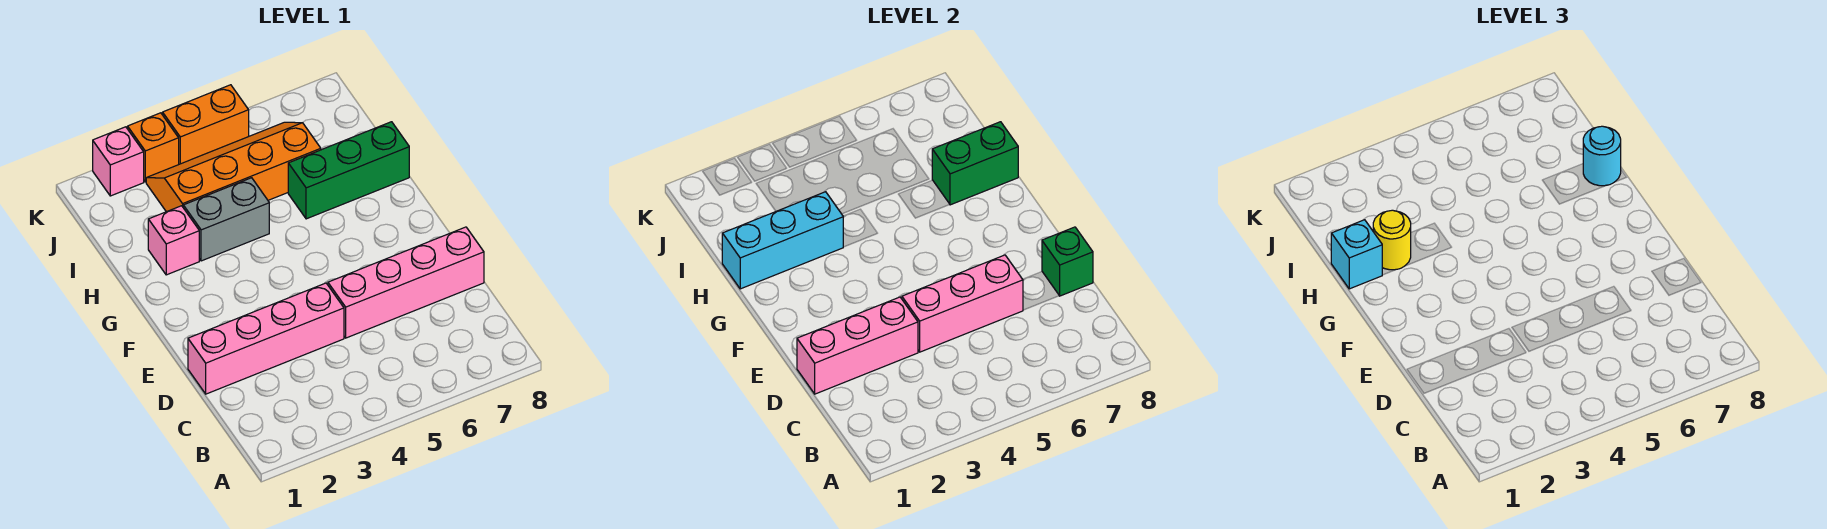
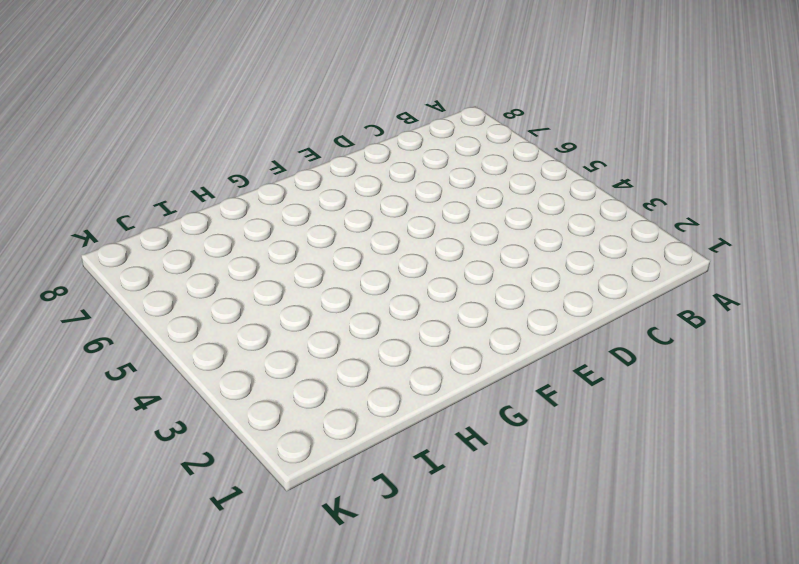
none -> pink brick D1:D4 level 1
none -> pink brick D5:D8 level 1
none -> pink brick H2 level 1

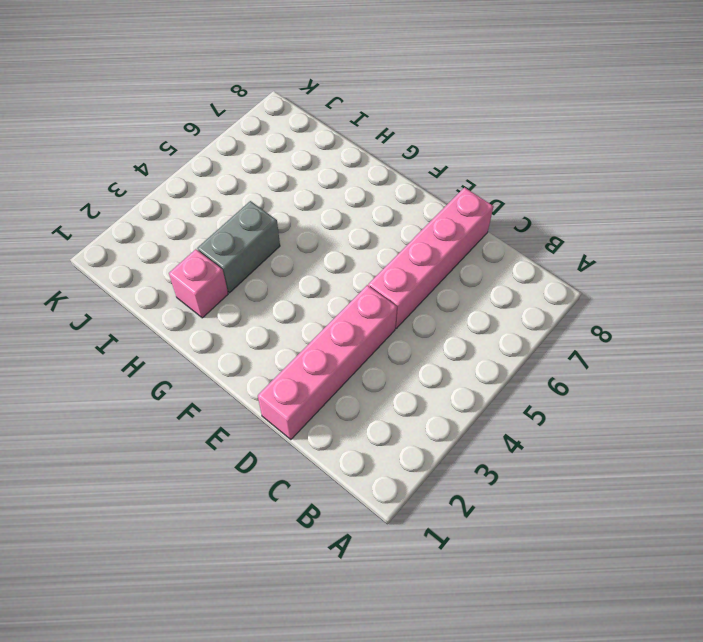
none -> green brick H6:H8 level 1
none -> orange slope I3:J6 level 1 top I
none -> pink brick K2 level 1

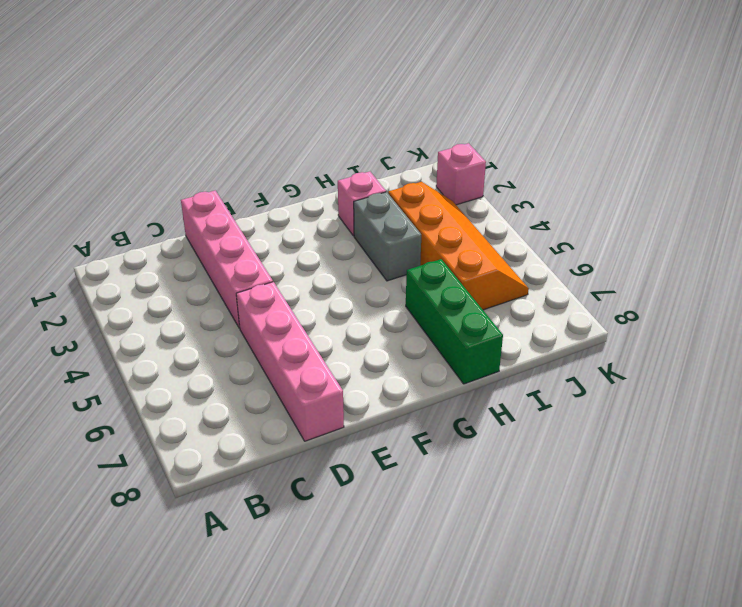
none -> orange brick K3 level 1
none -> orange brick K4:K5 level 1
none -> pink brick D1:D3 level 2

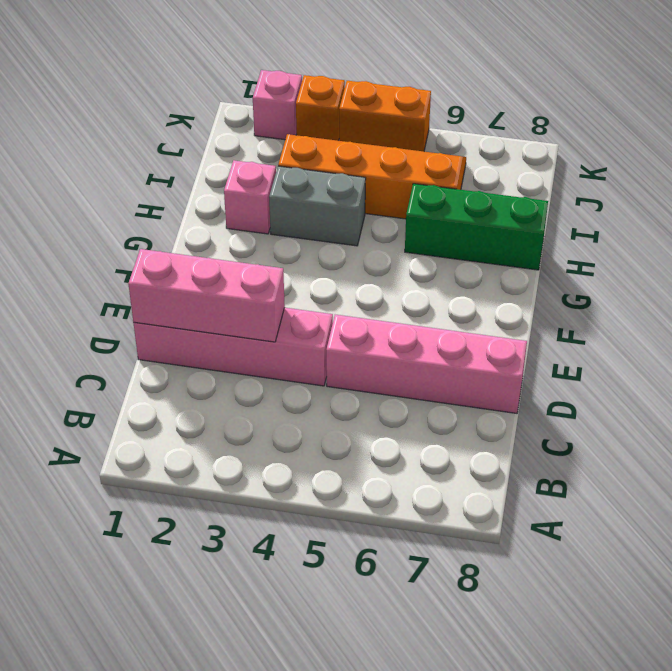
none -> pink brick D4:D6 level 2
none -> green brick D8 level 2
none -> cyan brick H1:H3 level 2

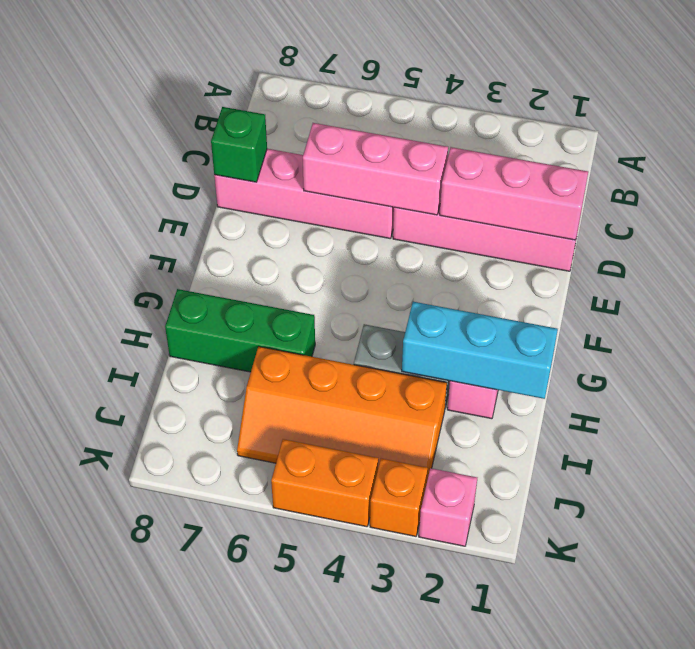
none -> green brick H7:H8 level 2
none -> cyan brick H1 level 3
none -> yellow round brick H2 level 3

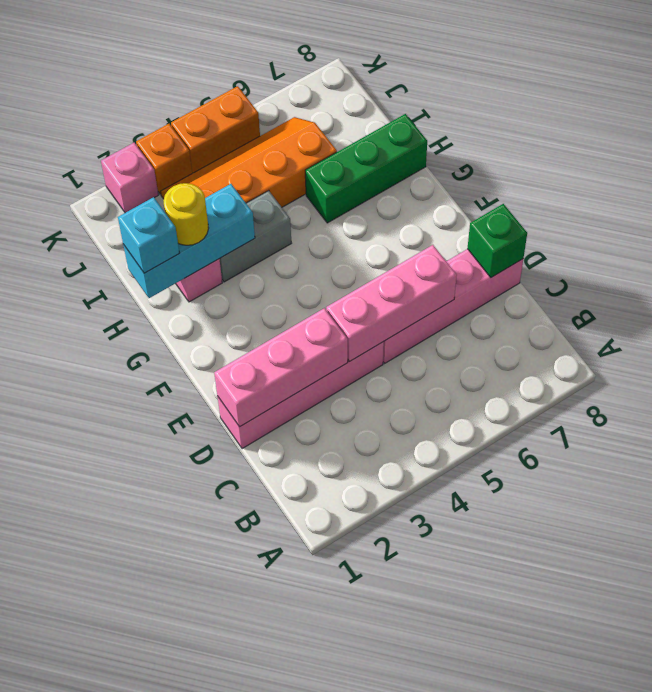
none -> green brick H7:H8 level 2
none -> cyan round brick H8 level 3

